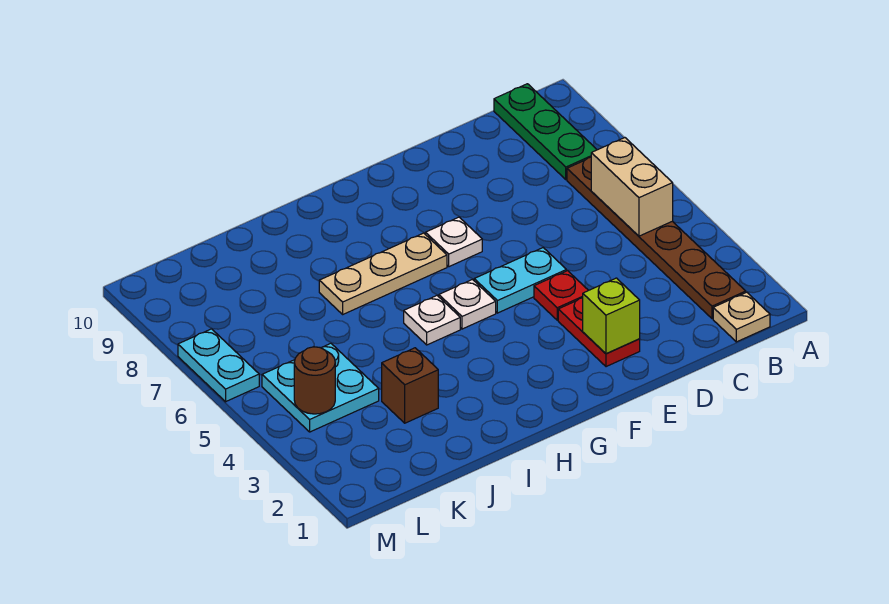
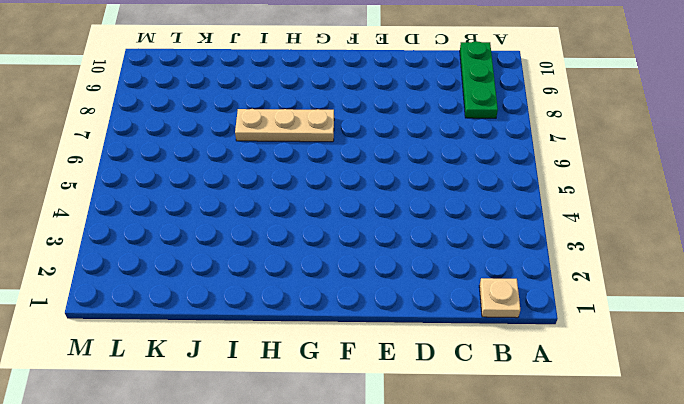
none -> brown plate B2:B7 level 1
none -> red plate E2:E3 level 1
none -> red plate E4 level 1

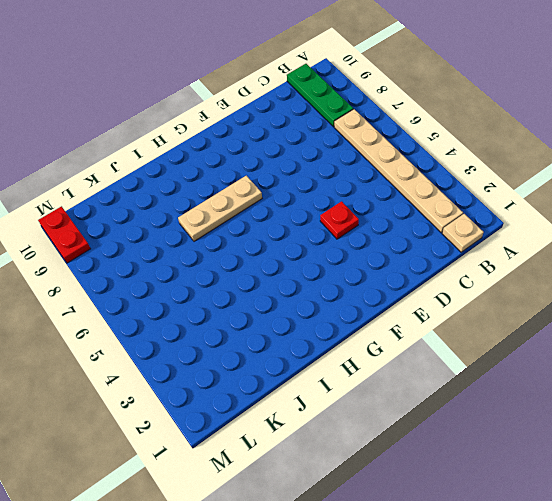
tan plate B2:B7 level 1 -> brown plate B2:B7 level 1
red plate M9:M10 level 1 -> red plate E2:E3 level 1
none -> cyan plate E5:F5 level 1
none -> white plate F7 level 1
none -> white plate G5 level 1

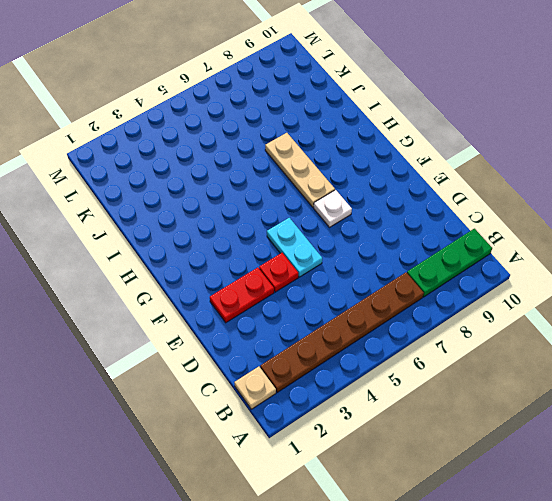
none -> white plate G5 level 1
none -> white plate H5 level 1
none -> brown brick J3 level 1

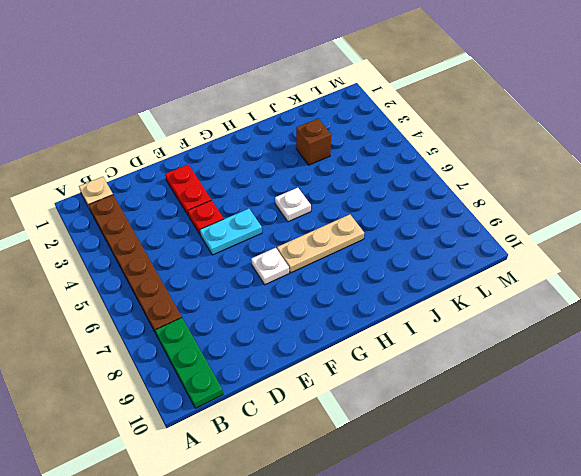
none -> white plate G5 level 1
none -> cyan plate K4:L5 level 1
none -> cyan plate M6:M7 level 1

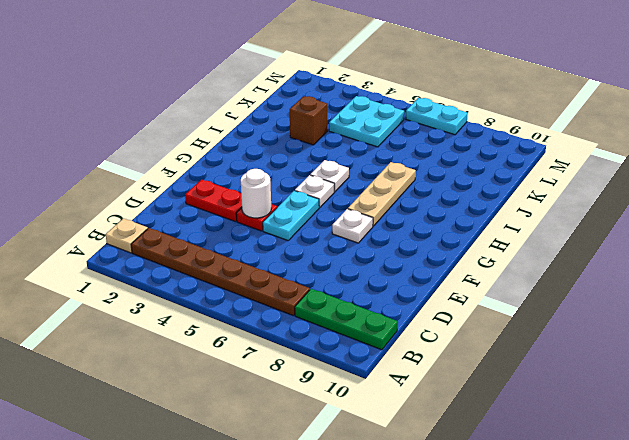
white round brick E4 level 2 -> none
none -> tan brick B5:B6 level 2
none -> lime brick E2 level 2
none -> brown round brick L4 level 2

